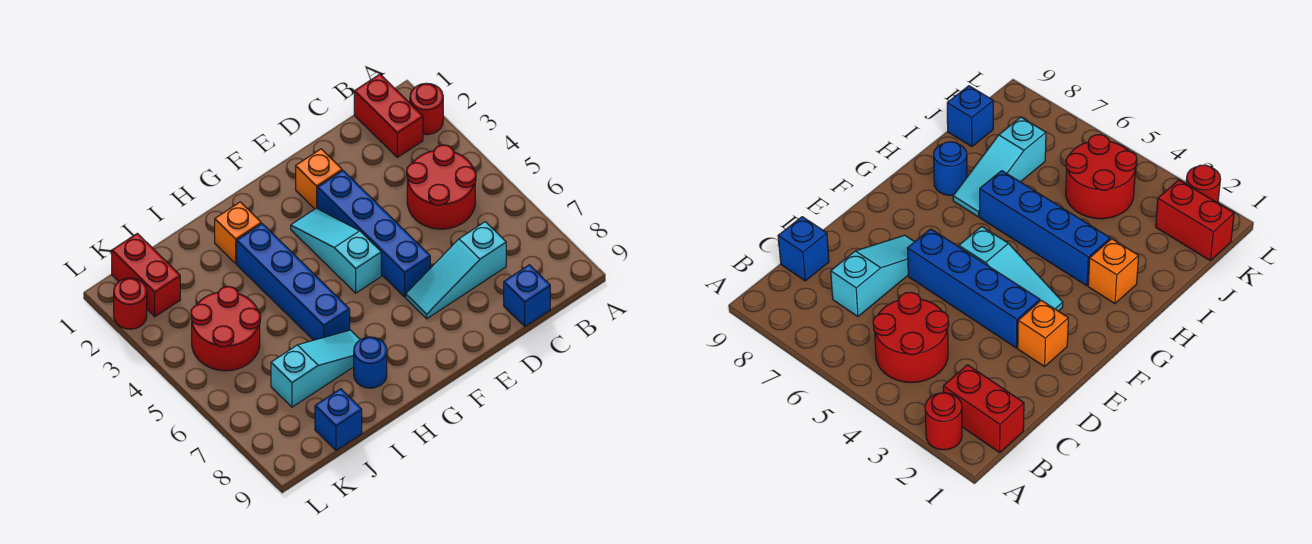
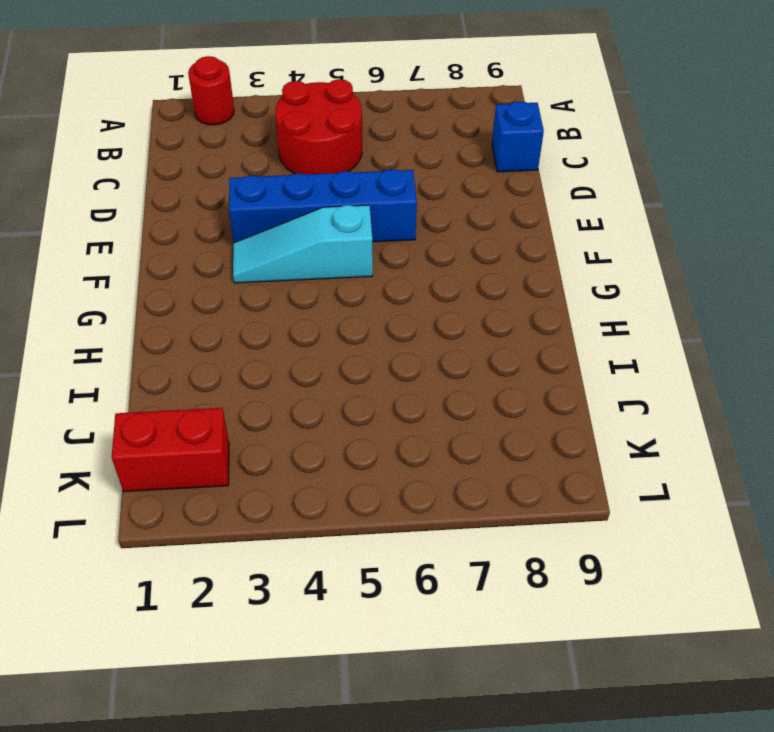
none -> red brick B1:B2 level 1
none -> cyan slope C7:E7 level 1 top C
none -> orange brick E2 level 1

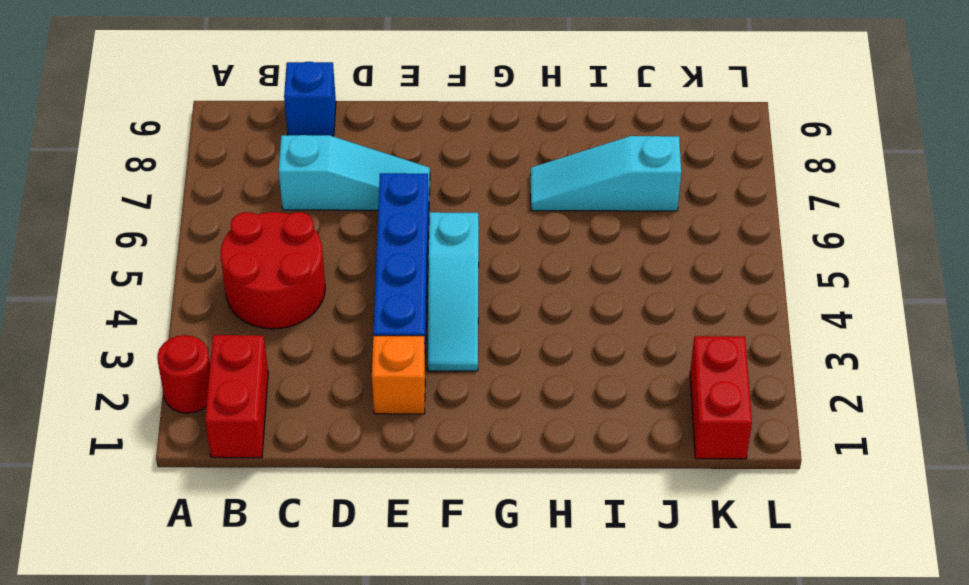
none -> orange brick H2 level 1
none -> blue brick H3:H6 level 1
none -> blue round brick H8 level 1

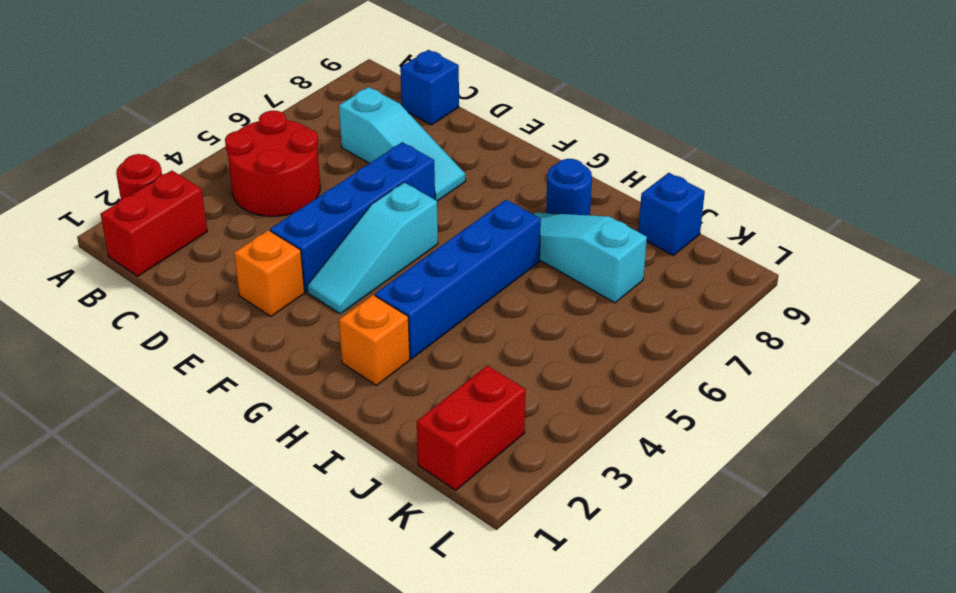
none -> red round brick J4:K5 level 1
none -> red round brick L2 level 1

